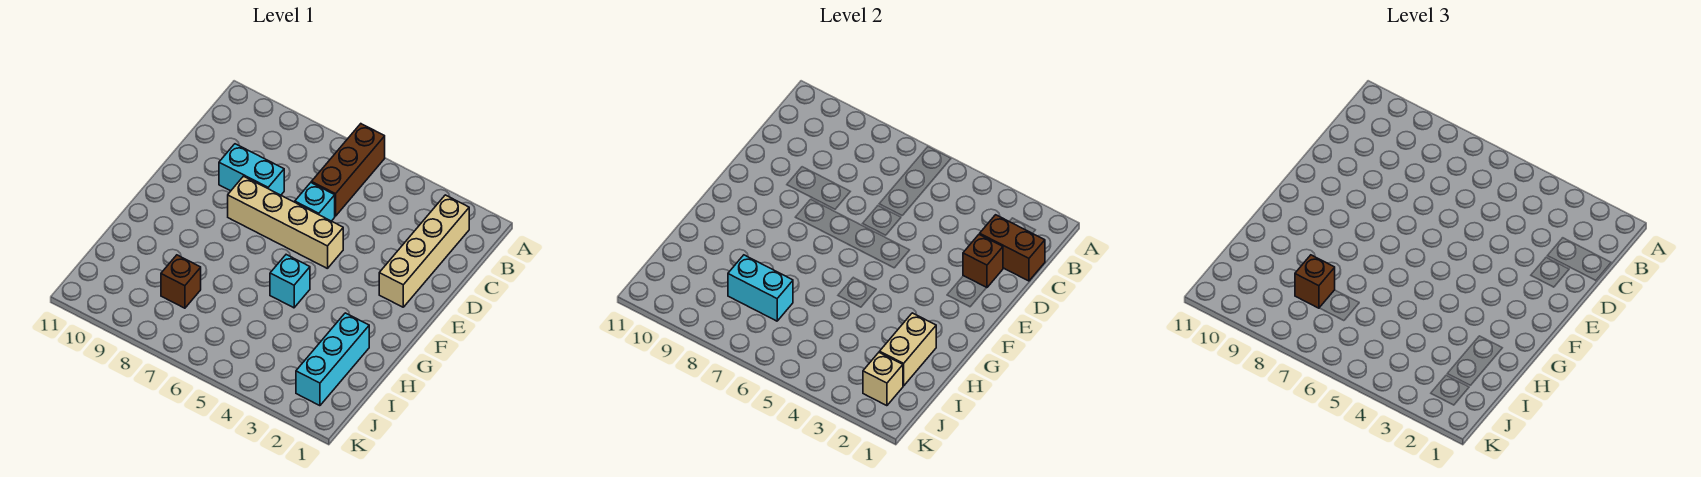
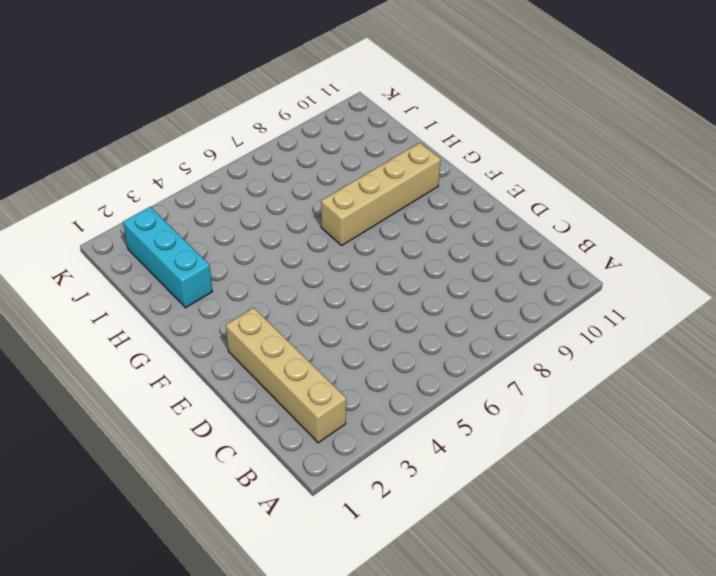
tan brick G7:G10 level 1 -> tan brick E5:E8 level 1
none -> brown brick A6:C6 level 1
none -> cyan brick D6 level 1
none -> cyan brick D8:D9 level 1

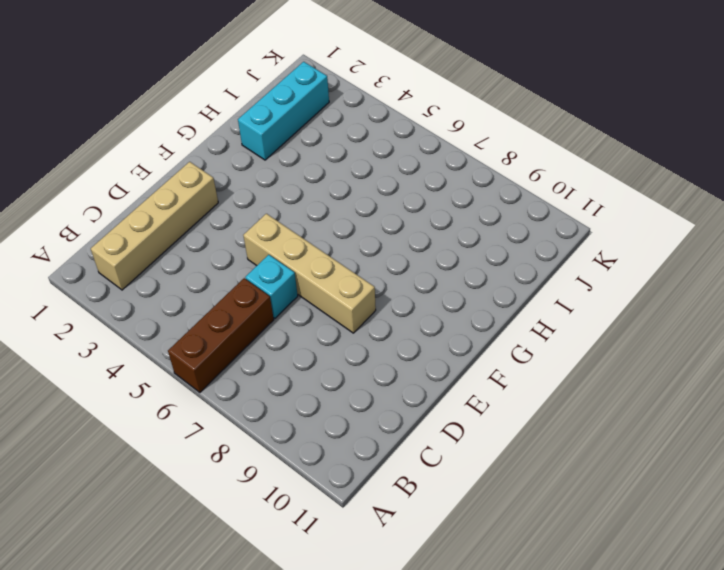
none -> cyan brick D8:D9 level 1
none -> cyan brick G5 level 1
none -> brown brick I8 level 1

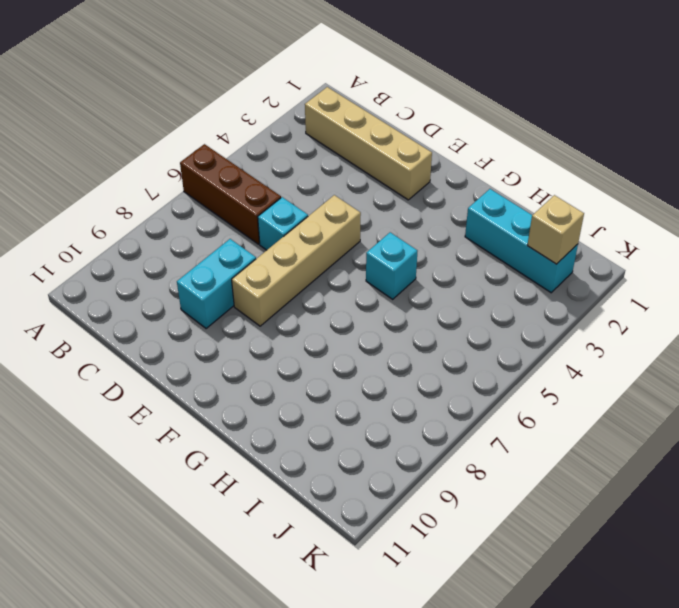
none -> brown brick I8 level 1
none -> brown brick C1:C2 level 2
none -> brown brick D2 level 2

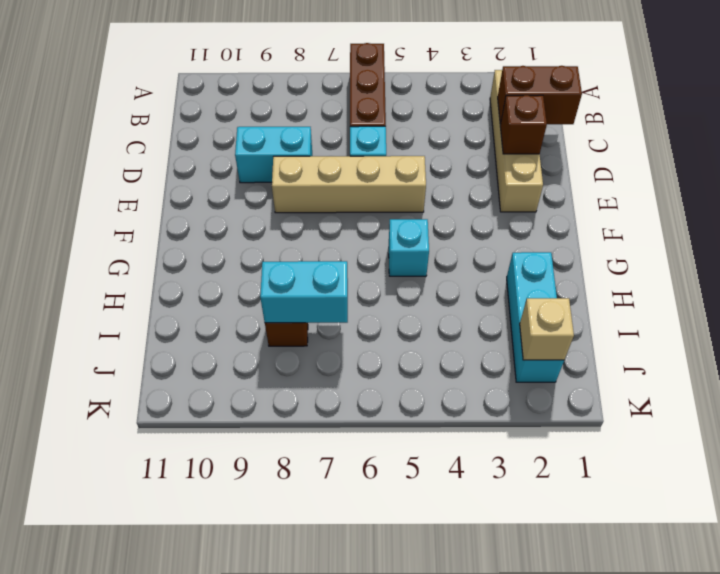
none -> tan brick H2:I2 level 2
none -> brown brick I8 level 3

